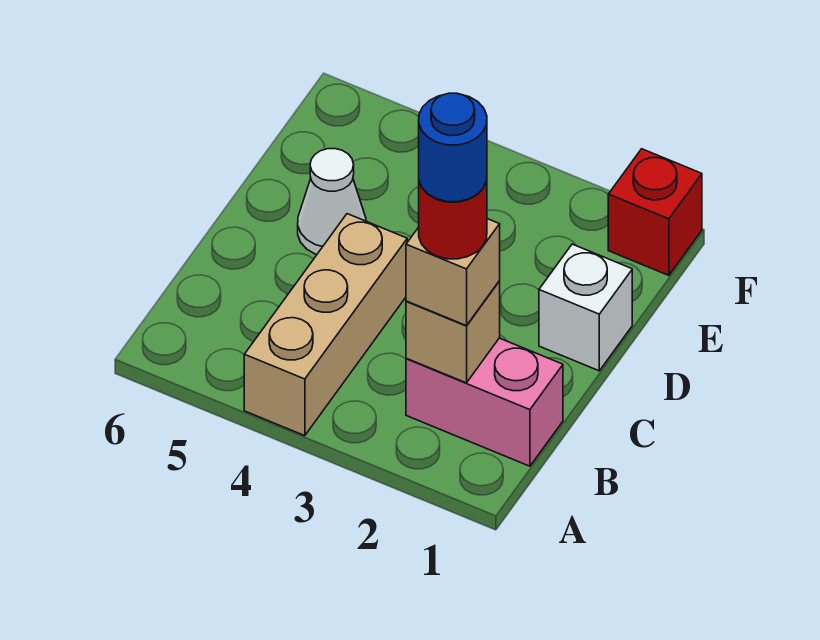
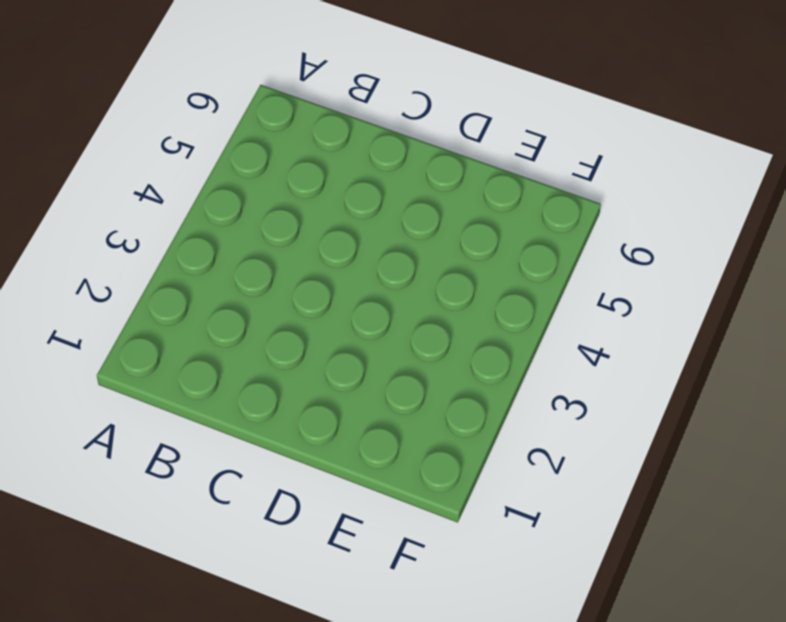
none -> tan brick A4:C4 level 1
none -> pink brick B1:B2 level 1

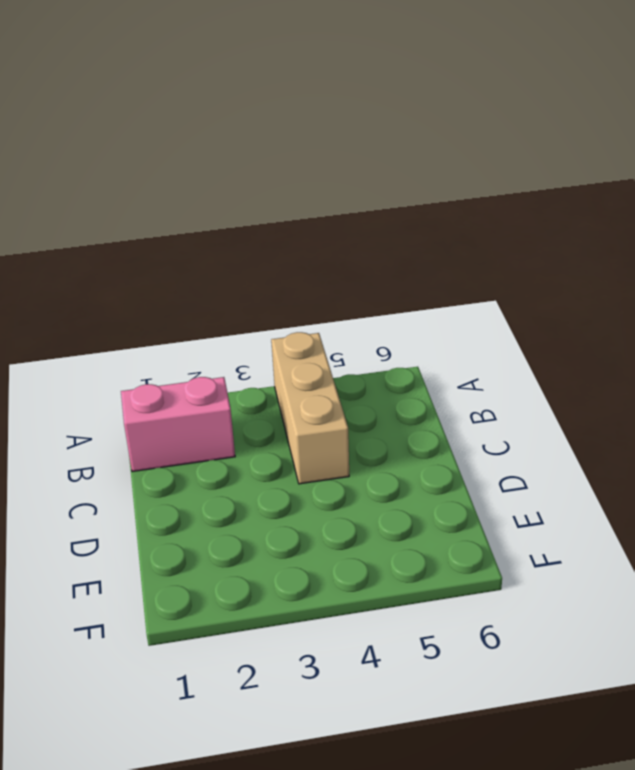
none -> white brick D1 level 1
none -> white cone D5 level 1

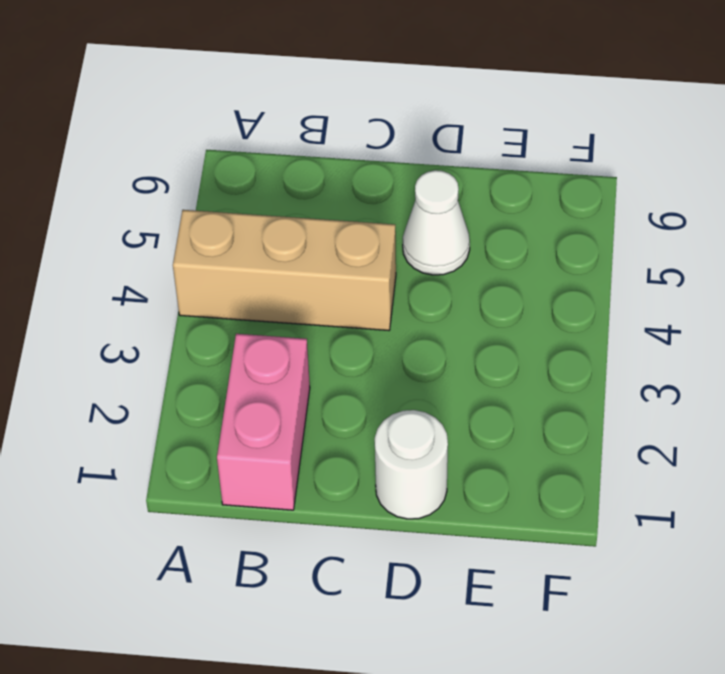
white round brick D1 level 1 -> white brick D1 level 1
none -> red brick F1 level 1
none -> tan brick B2 level 2

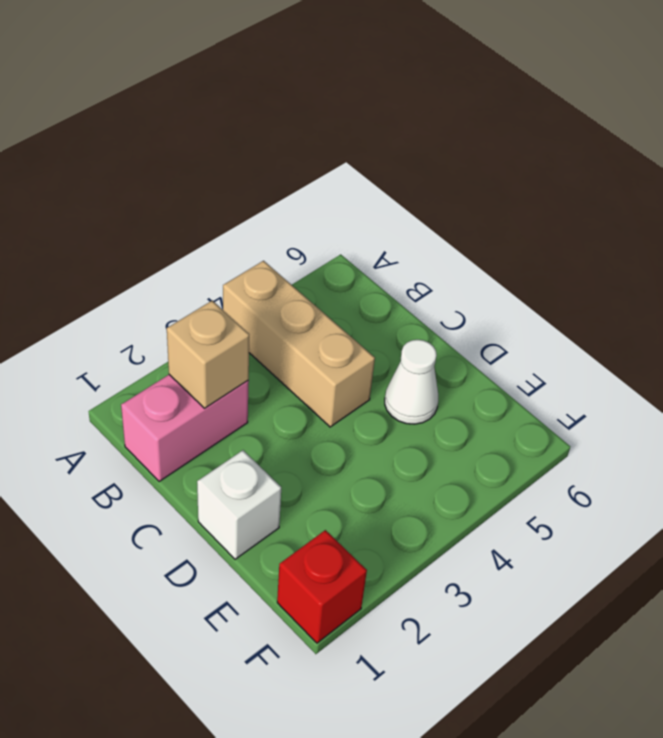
none -> tan brick B2 level 3
none -> red round brick B2 level 4

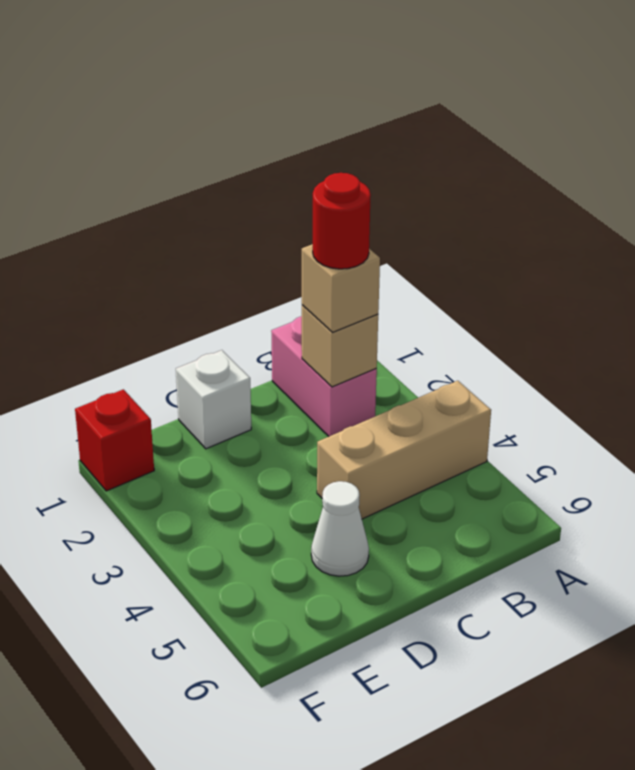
none -> blue round brick B2 level 5

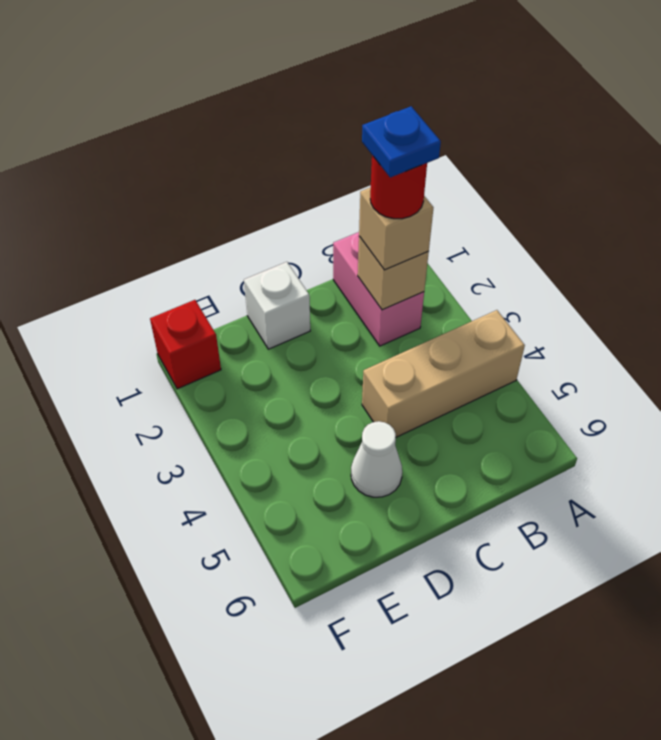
blue plate B2 level 5 -> blue round brick B2 level 5

